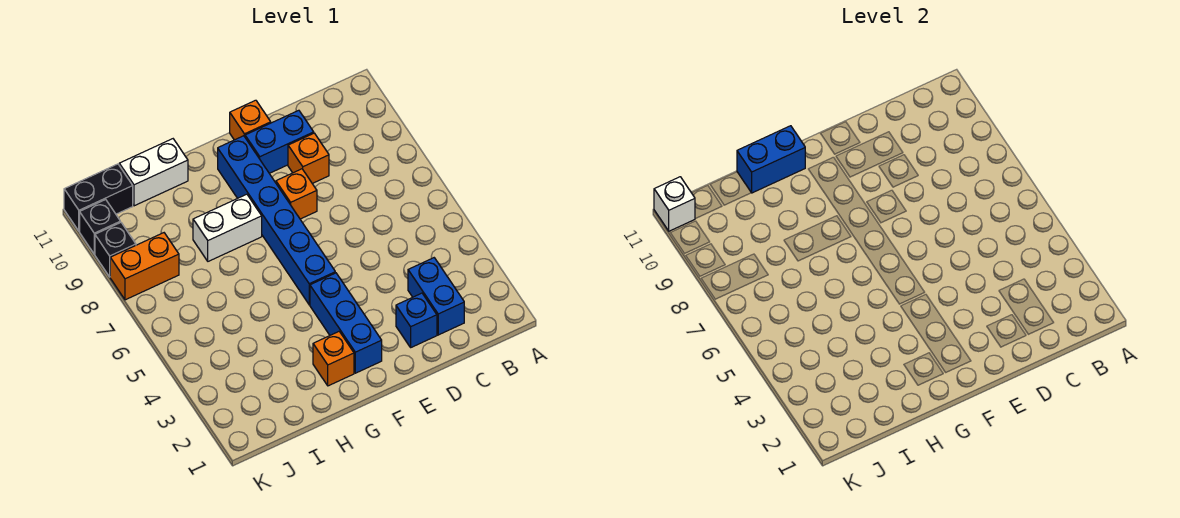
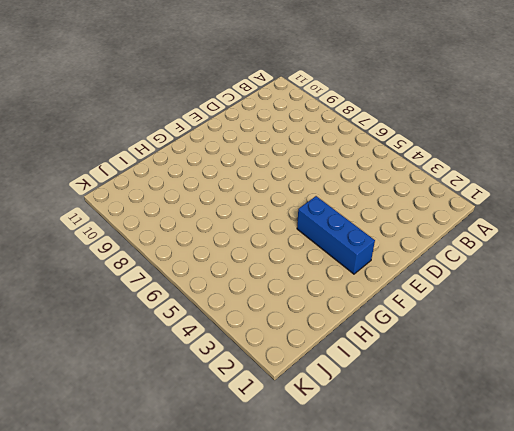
none -> blue brick C2:C3 level 1
none -> blue brick D2 level 1
none -> orange brick D9 level 1

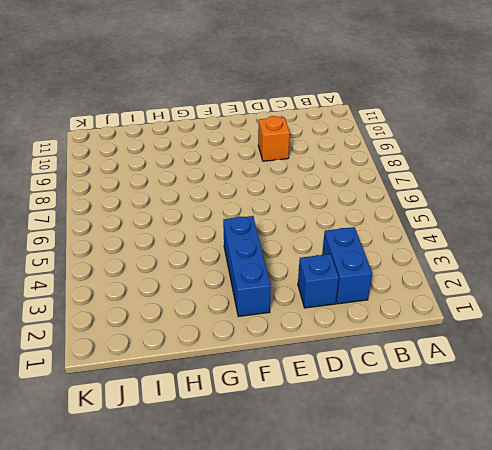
none -> blue brick D10:E10 level 1
none -> orange brick E8 level 1
none -> orange brick E11 level 1

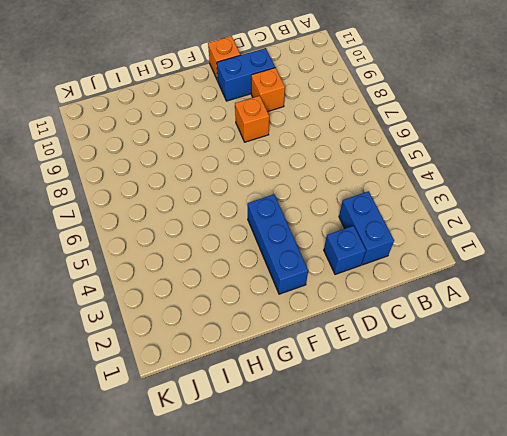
none -> blue brick F5:F10 level 1
none -> orange brick G2 level 1
none -> white brick G8:H8 level 1

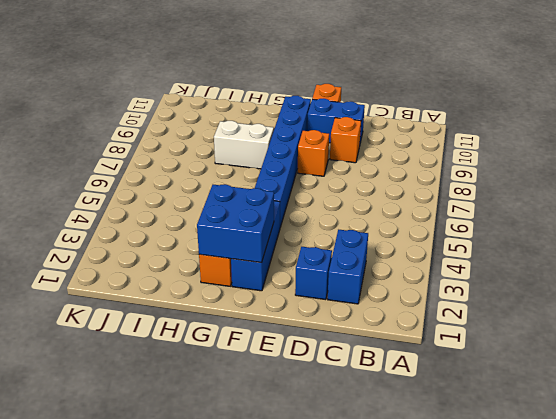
blue brick F2:G3 level 2 -> none
none -> white brick H11:I11 level 1
none -> orange brick J8:K8 level 1
none -> black brick J11:K11 level 1

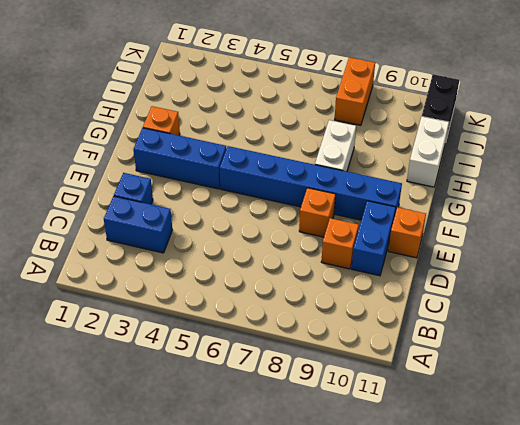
none -> black brick K9 level 1
none -> black brick K10 level 1
none -> blue brick G11:H11 level 2

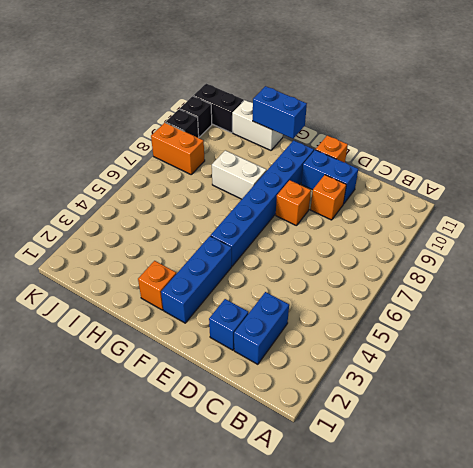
none -> white brick K11 level 2

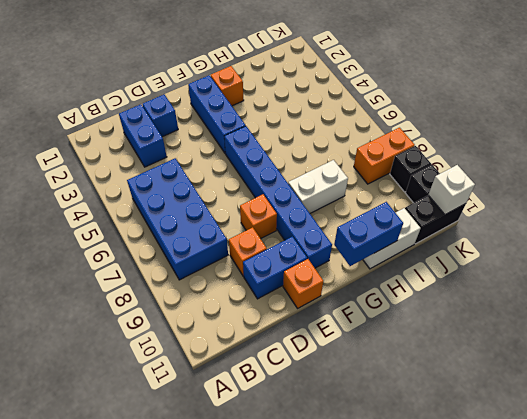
blue brick B5:C8 level 1 -> none

